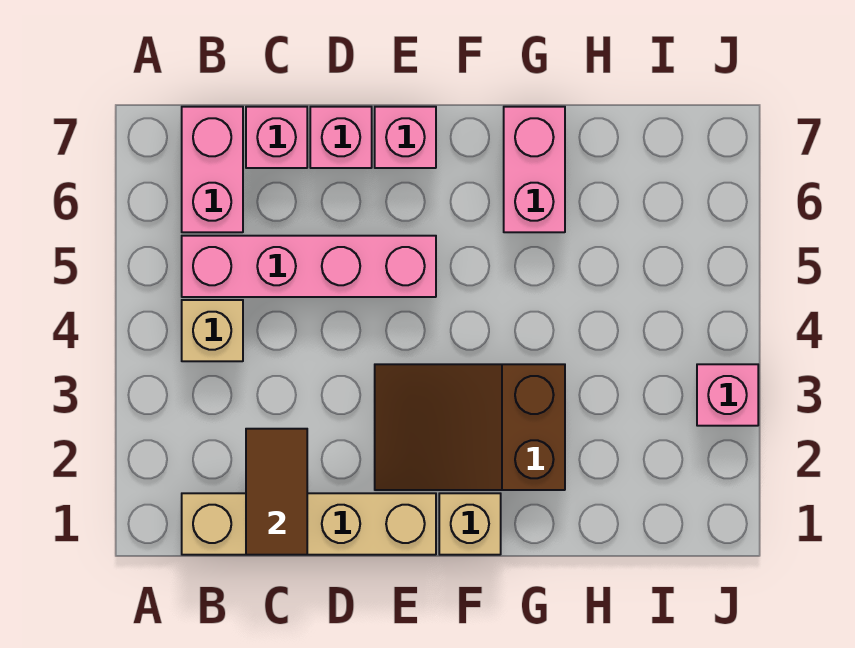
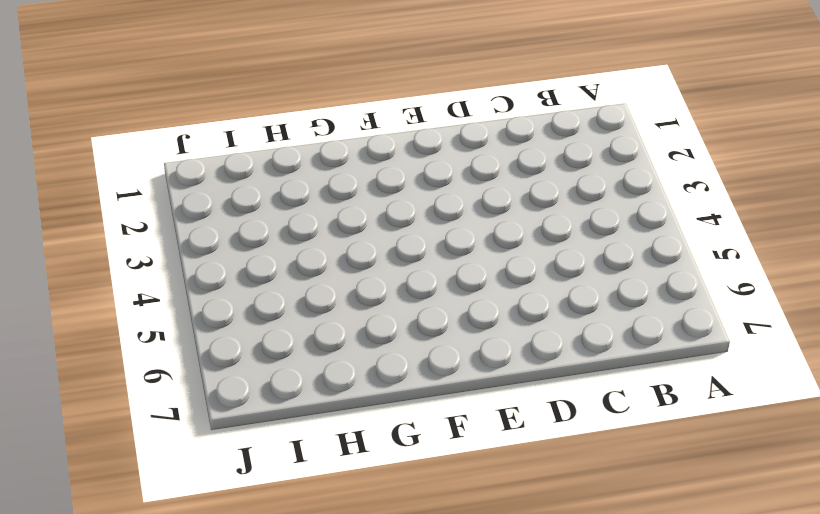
none -> tan brick B1:E1 level 1
none -> tan brick B4 level 1
none -> pink brick B5:E5 level 1

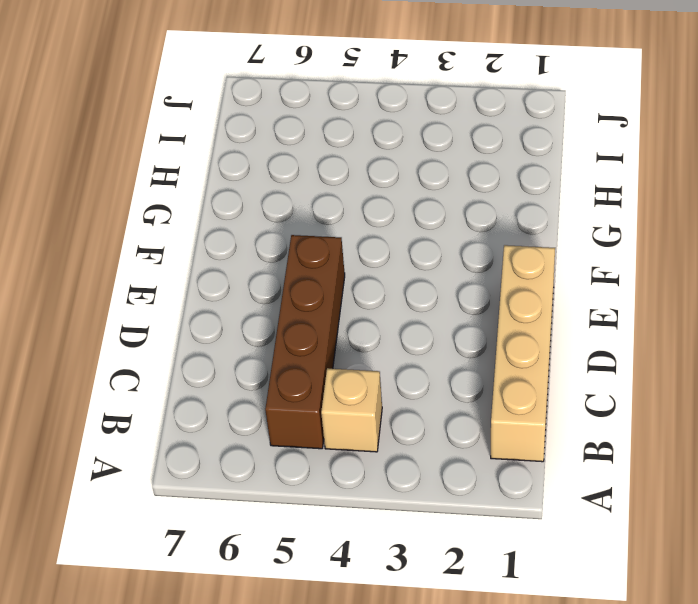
brown brick B5:E5 level 1 -> pink brick B5:E5 level 1
none -> pink brick B6:B7 level 1
none -> pink brick C7 level 1
none -> pink brick D7 level 1

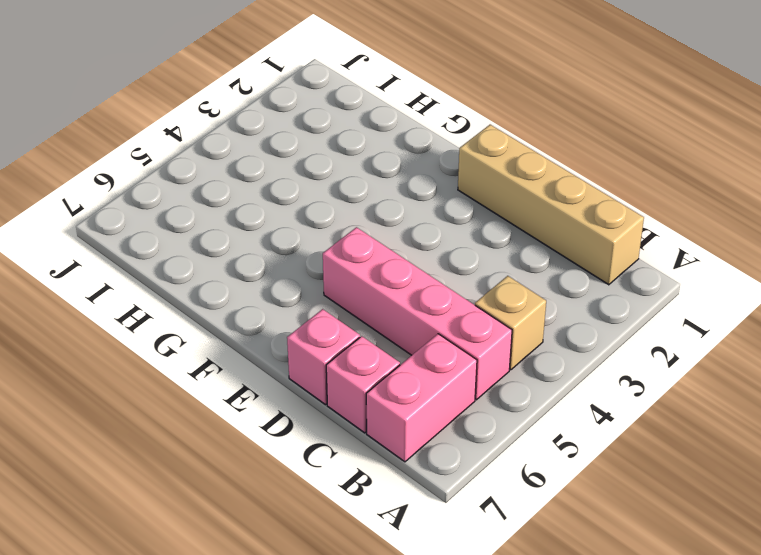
none -> brown slope E2:G3 level 1 top G
none -> pink brick E7 level 1
none -> tan brick F1 level 1

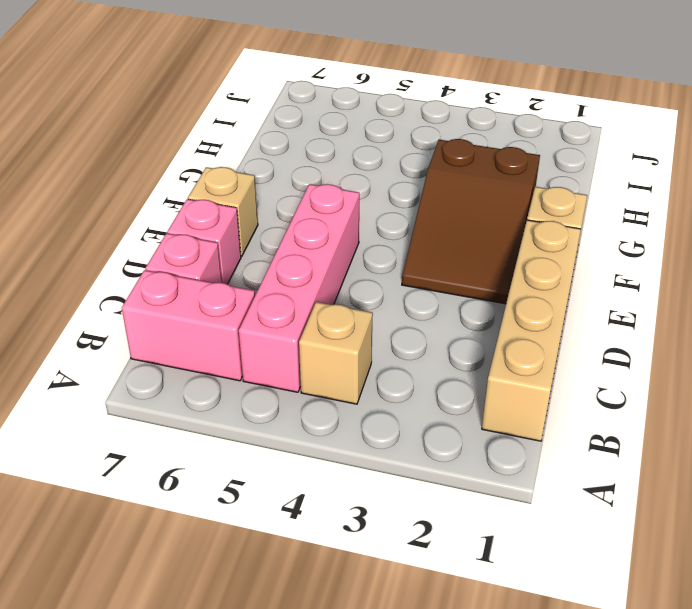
tan brick E7 level 1 -> pink brick E7 level 1
none -> pink brick G6:G7 level 1
none -> pink brick J3 level 1
none -> brown tile C1:C2 level 2

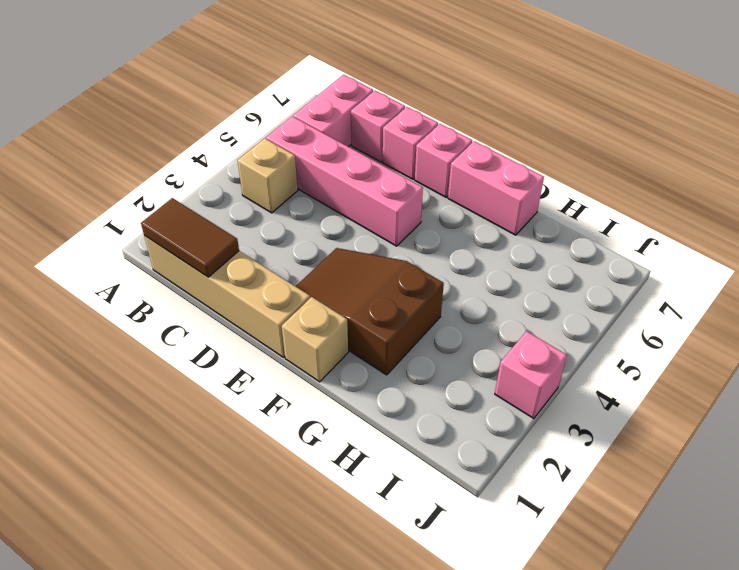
brown tile B1:C1 level 2 -> brown tile C1:C2 level 2
pink brick F7:G7 level 1 -> pink brick G6:G7 level 1

